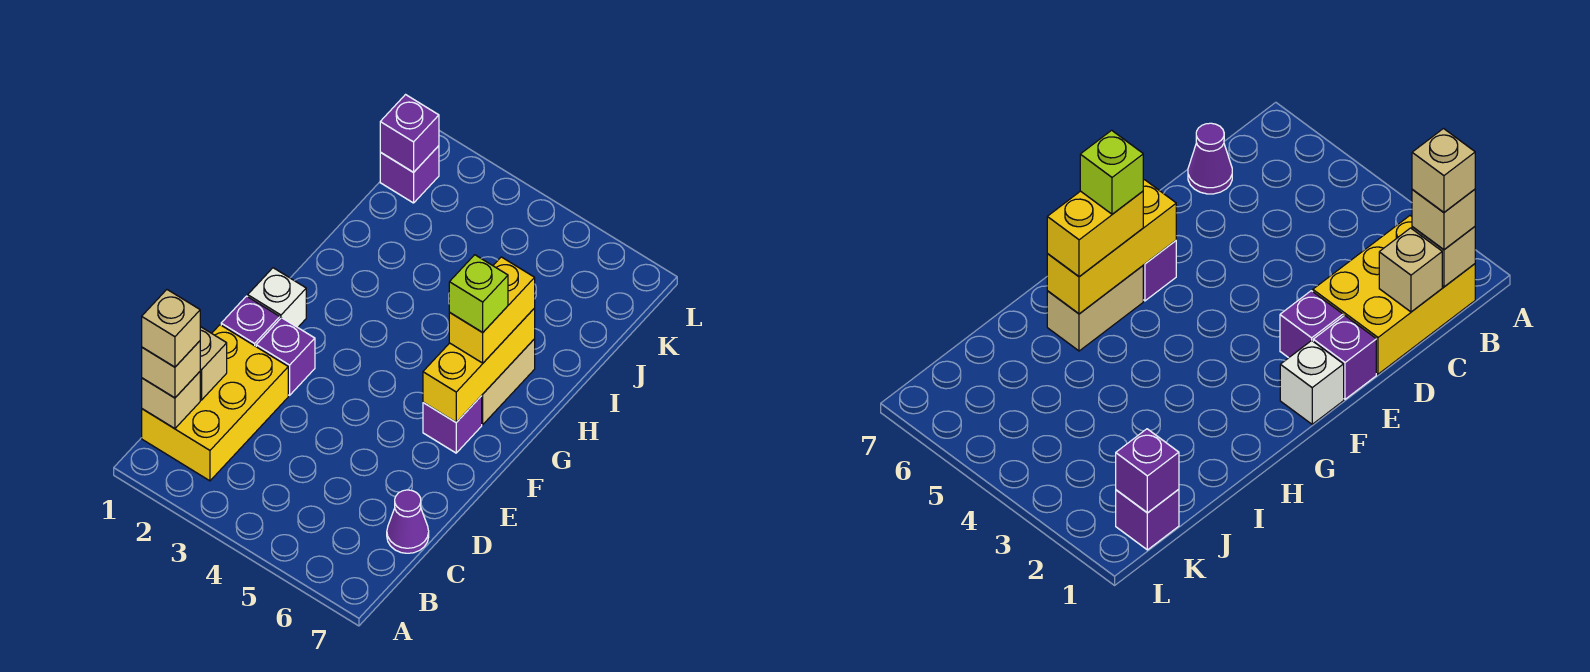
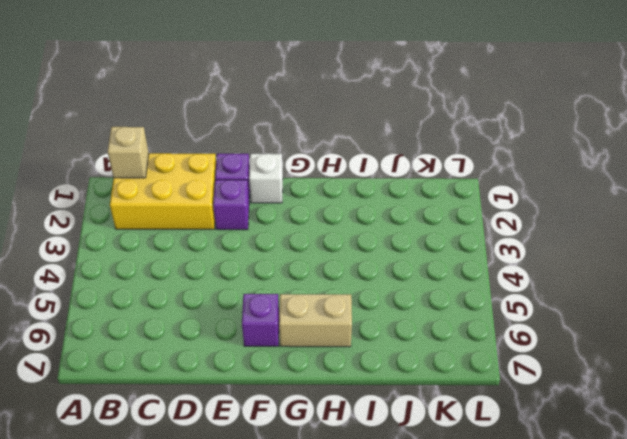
none -> purple cone C7 level 1
none -> purple brick K1 level 1
none -> tan brick C1 level 2

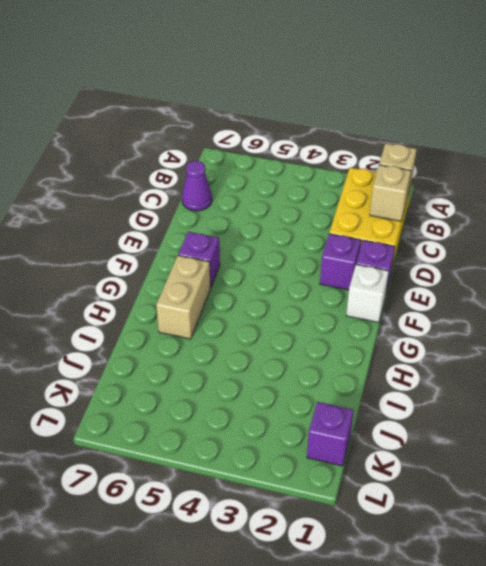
none -> yellow brick F6:H6 level 2
none -> purple brick K1 level 2
none -> tan brick B1 level 3

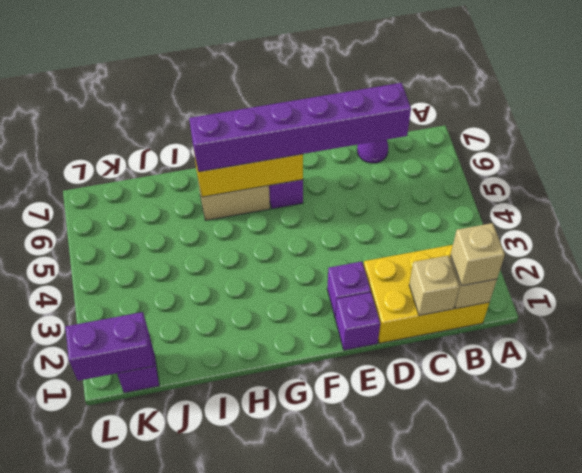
purple brick C6:H6 level 3 -> yellow brick G6:H6 level 3
purple brick K1:L1 level 2 -> purple brick K1 level 2
none -> white brick F1 level 1
none -> tan brick B1 level 4
none -> lime brick G6 level 4

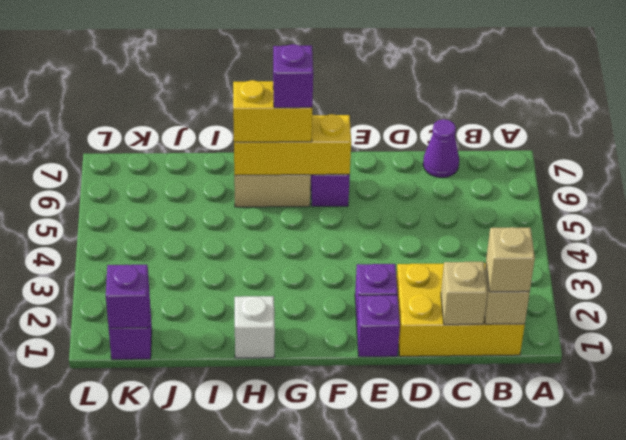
purple brick G6 level 4 -> lime brick G6 level 4
white brick H1 level 1 -> white brick F1 level 1
none -> tan brick B1 level 4

